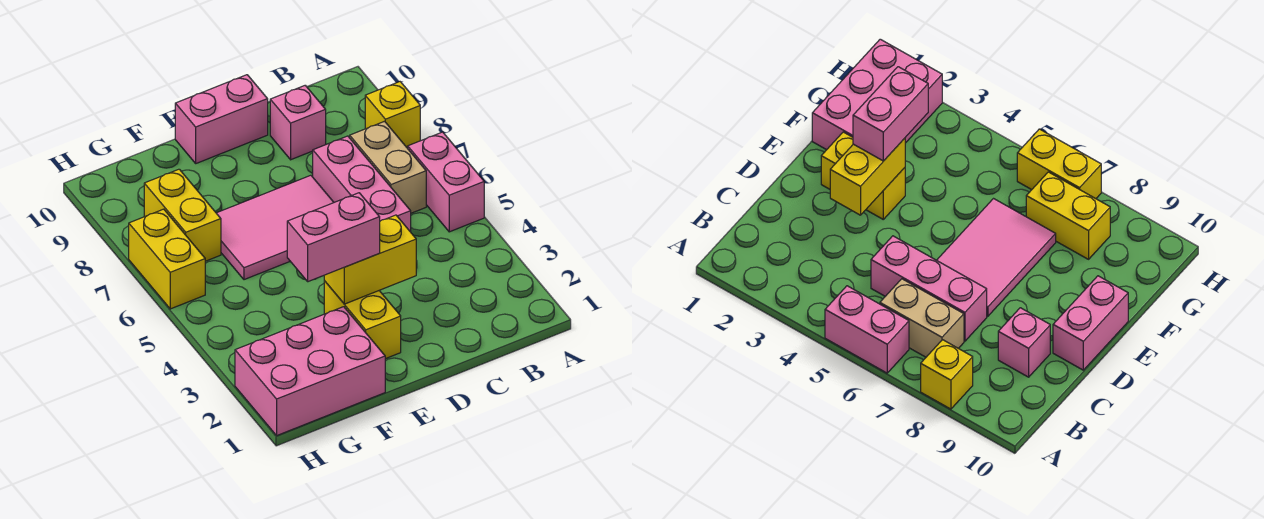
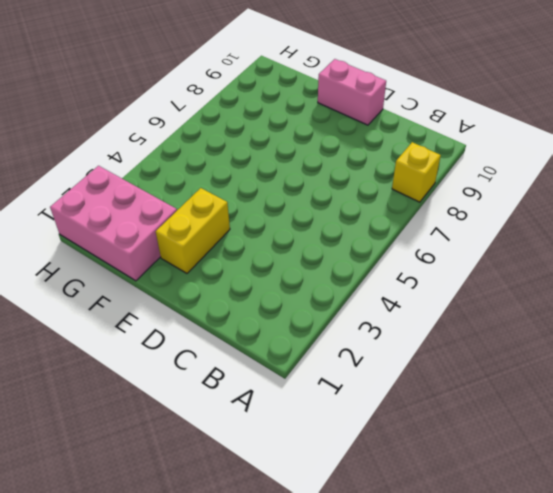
none -> pink brick A5:A6 level 1
none -> tan brick B6:B7 level 1
none -> pink brick C5:C7 level 1

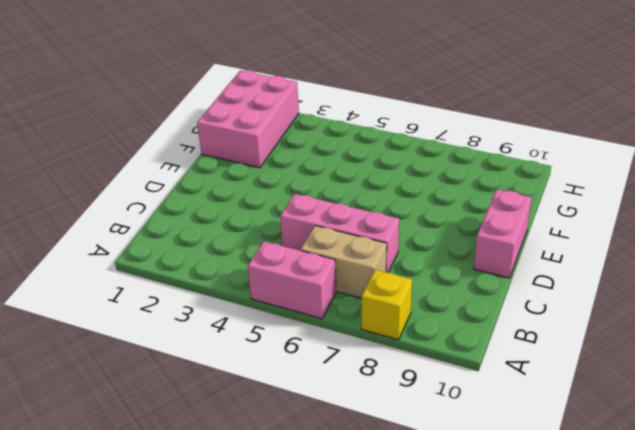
none -> pink brick C9 level 1
none -> pink tile D6:F7 level 1
none -> yellow brick E2:E3 level 1

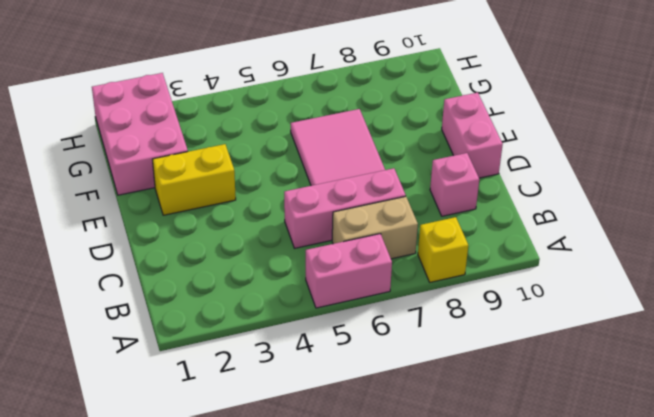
none -> yellow brick G7:G8 level 1
none -> yellow brick H6:H7 level 1
none -> yellow brick D3:E3 level 2

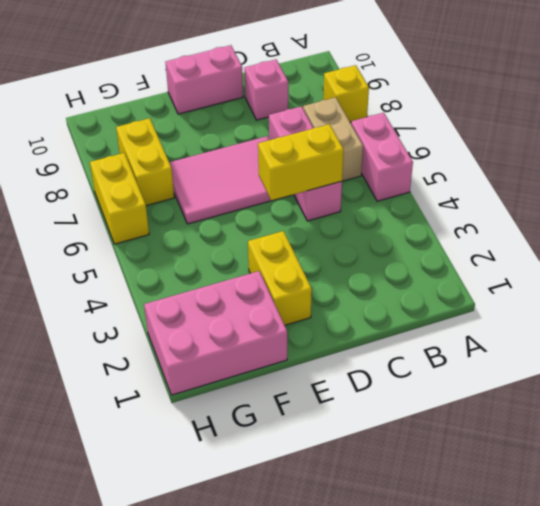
yellow brick C5:D5 level 2 -> yellow brick D3:E3 level 2
none -> pink brick E3:F3 level 3

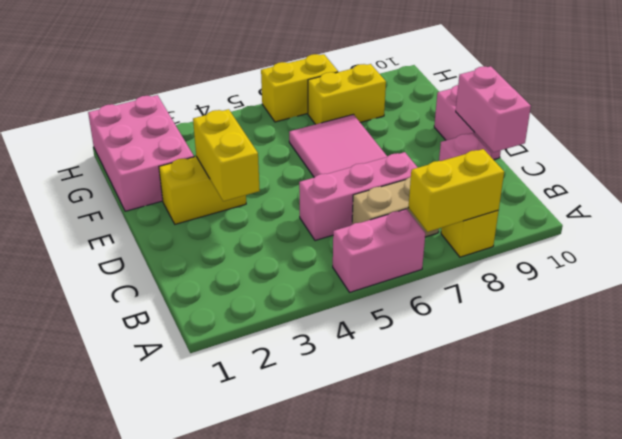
yellow brick A7:A8 level 2 -> none
pink brick C10:D10 level 2 -> pink brick E3:F3 level 3

